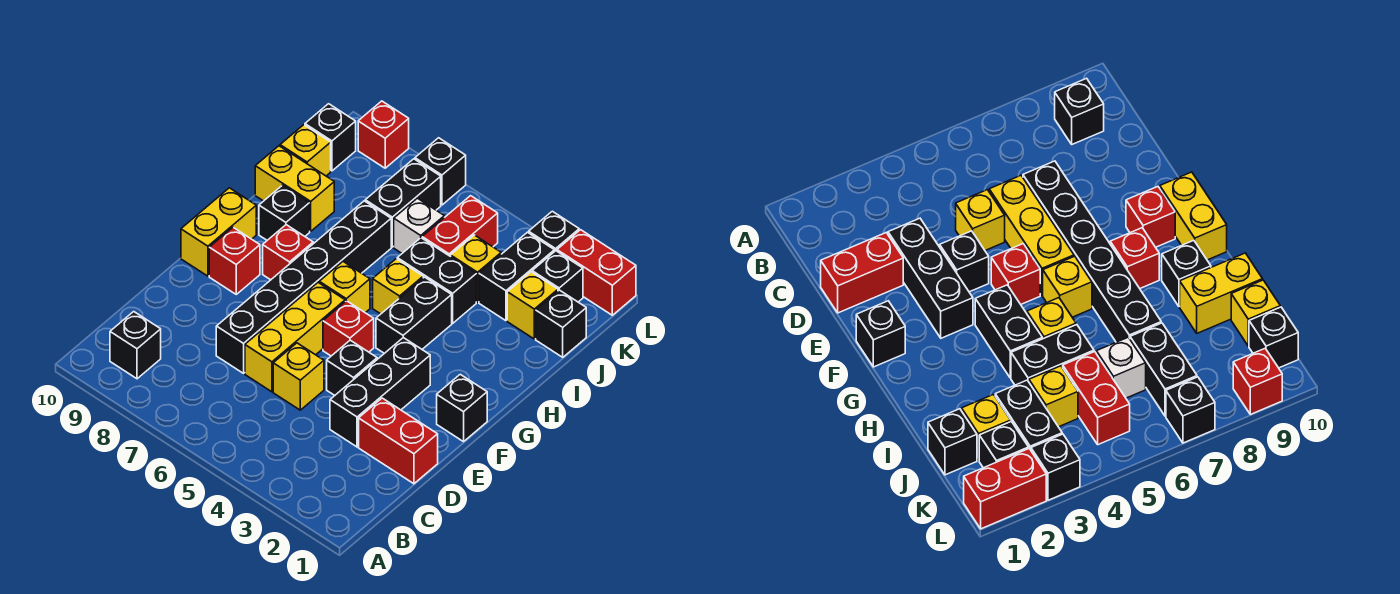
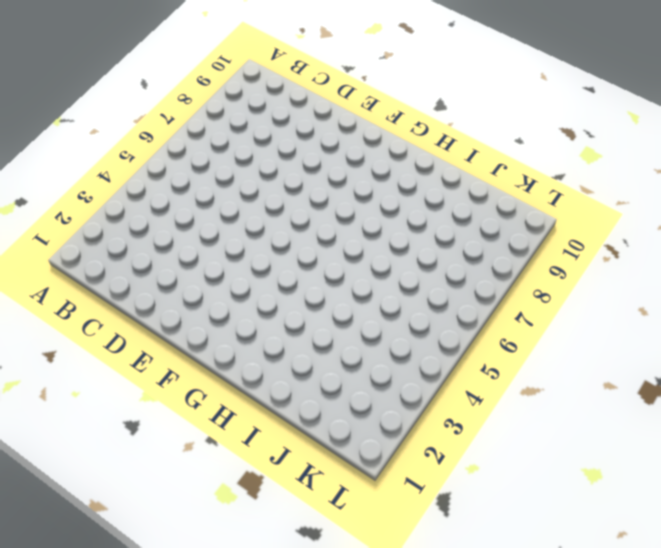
none -> black brick B9 level 1
none -> red brick D1:D2 level 1
none -> black brick D3:F3 level 1
none -> yellow brick D5 level 1

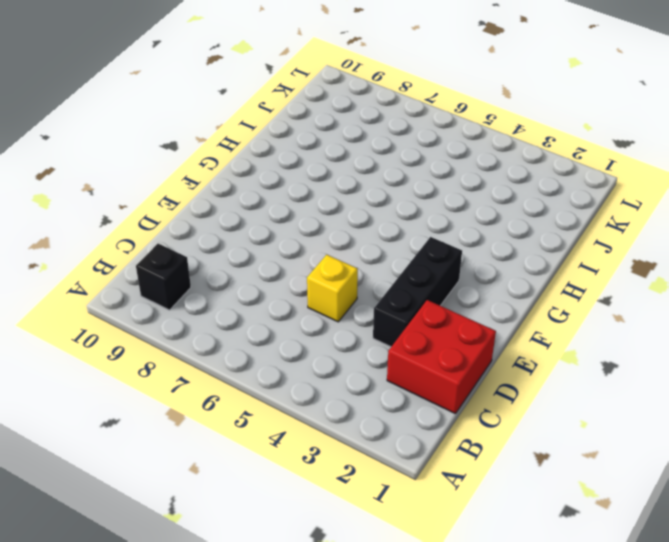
red brick C1:D2 level 1 -> red brick D1:D2 level 1
none -> yellow brick D6:F6 level 1
none -> black brick D7:I7 level 1
none -> black brick E4 level 1
none -> black brick F1 level 1

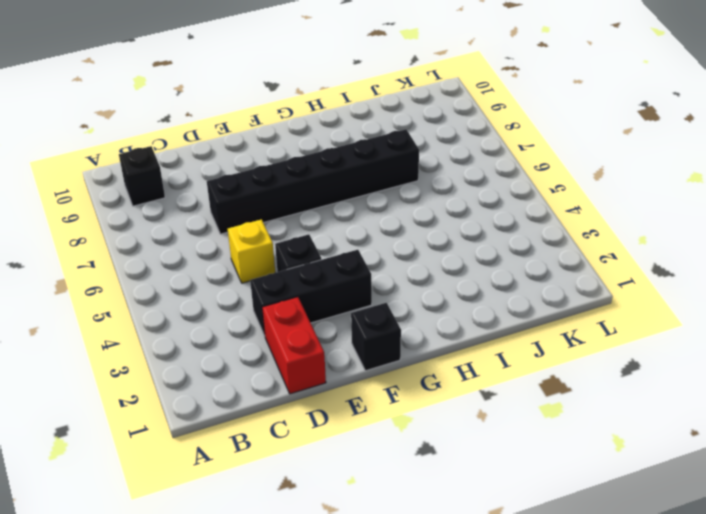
none -> yellow brick D6:F6 level 1
none -> red brick F5 level 1
none -> red brick F9 level 1
none -> yellow brick F10:G10 level 1

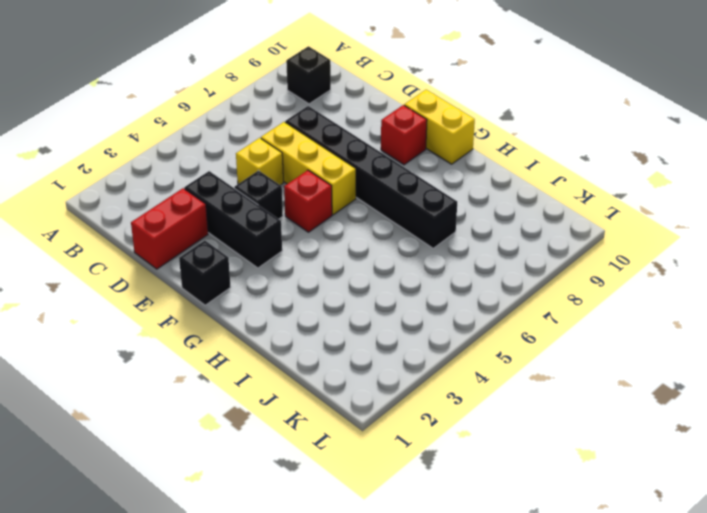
none -> black brick G4:H4 level 1
none -> yellow brick G6 level 1
none -> red brick G8 level 1
none -> yellow brick H5 level 1

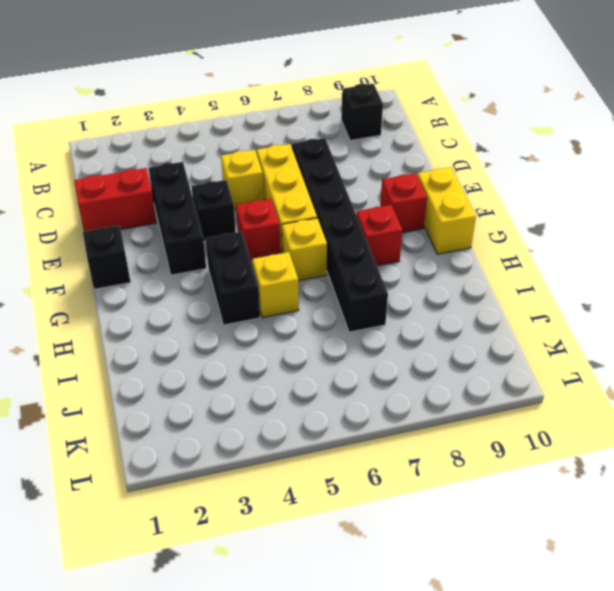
none -> black brick H9 level 1
none -> black brick I4:I5 level 1
none -> yellow brick I9:I10 level 1
none -> black brick J1 level 1

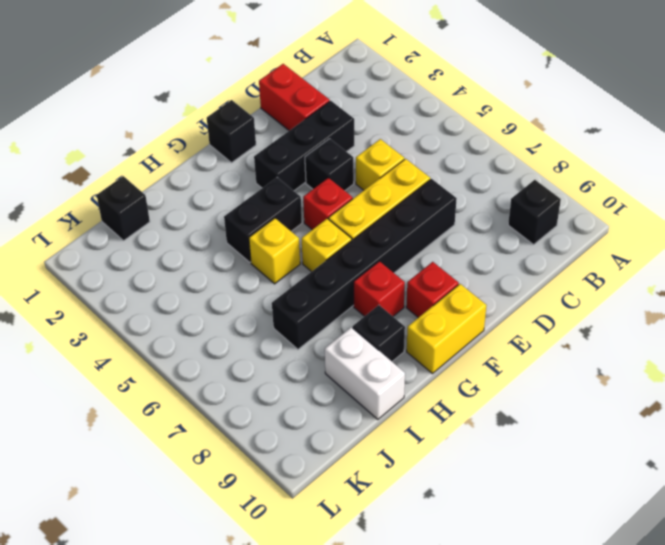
white brick I9:I10 level 1 -> yellow brick I9:I10 level 1
none -> black brick I4:I5 level 1
none -> yellow brick J2 level 1
none -> black brick J3:K3 level 1
none -> yellow brick J4 level 1

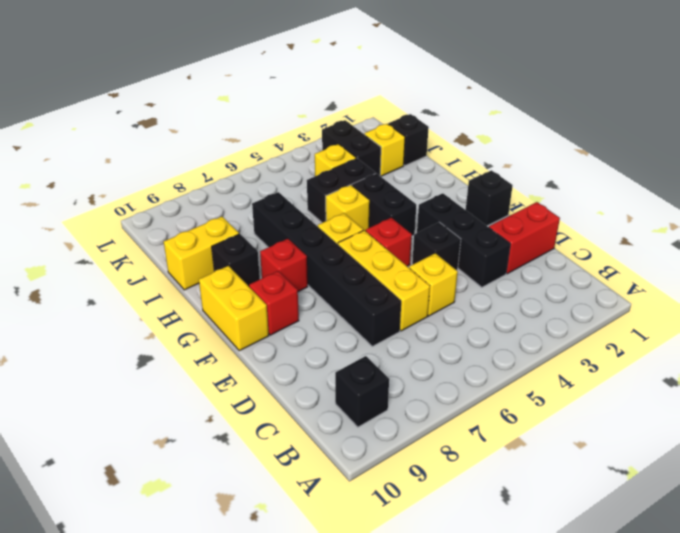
none -> red brick J5:K5 level 1
none -> white brick J6 level 1
none -> black brick J7:K7 level 1
none -> yellow brick J10 level 1

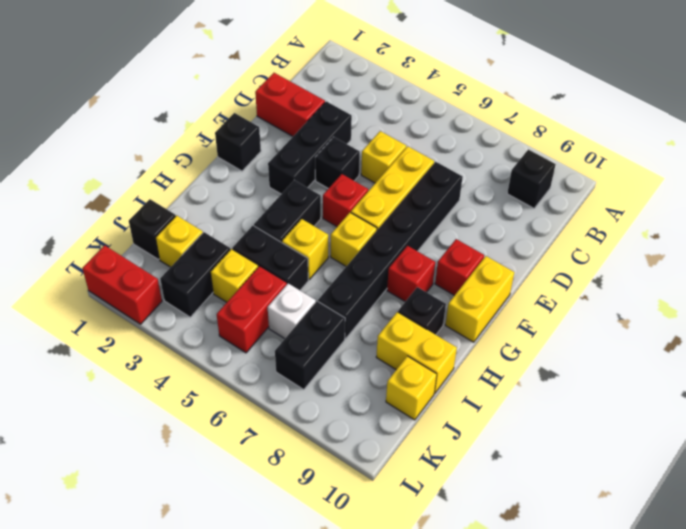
none -> black brick K2 level 1
none -> black brick K10 level 1
none -> black brick L3 level 1
none -> black brick L7 level 1

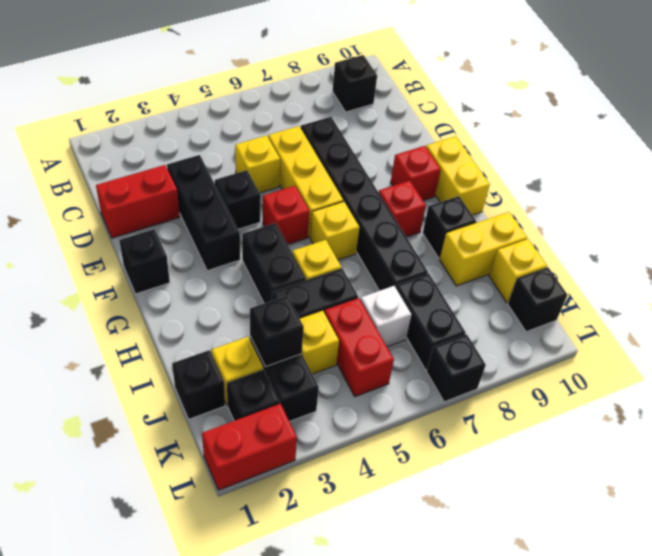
black brick J3 level 2 -> black brick L3 level 1
none -> red brick L9 level 1

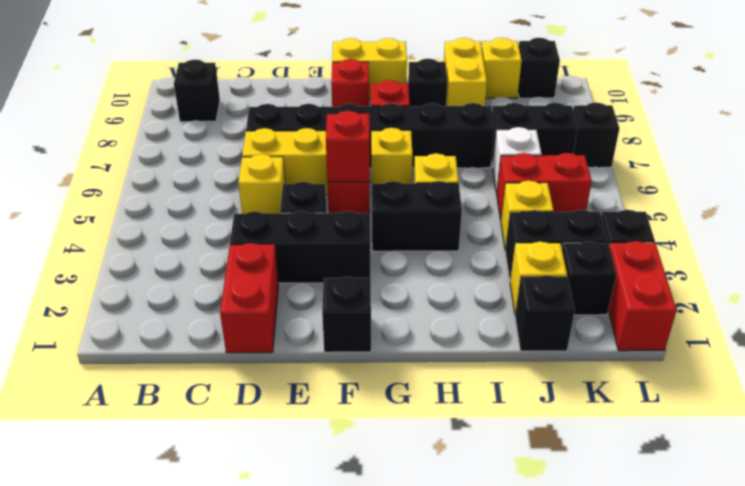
red brick F5 level 2 -> red brick L9 level 1
none -> black brick I4:I5 level 1

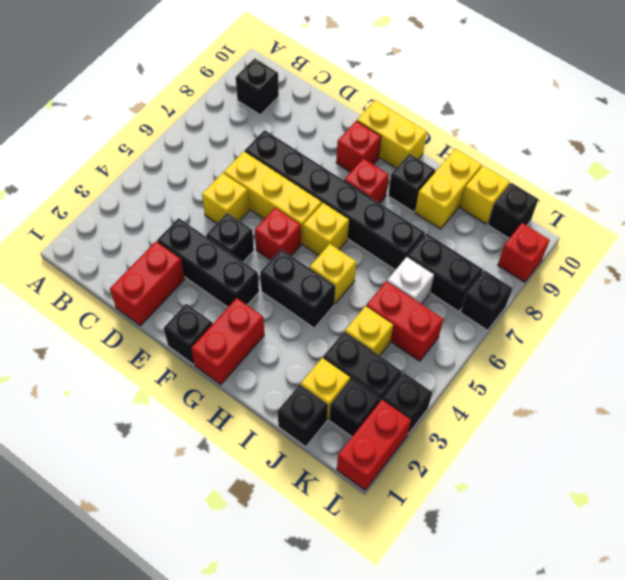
red brick G1:G2 level 1 -> none
none -> black brick I4:I5 level 1

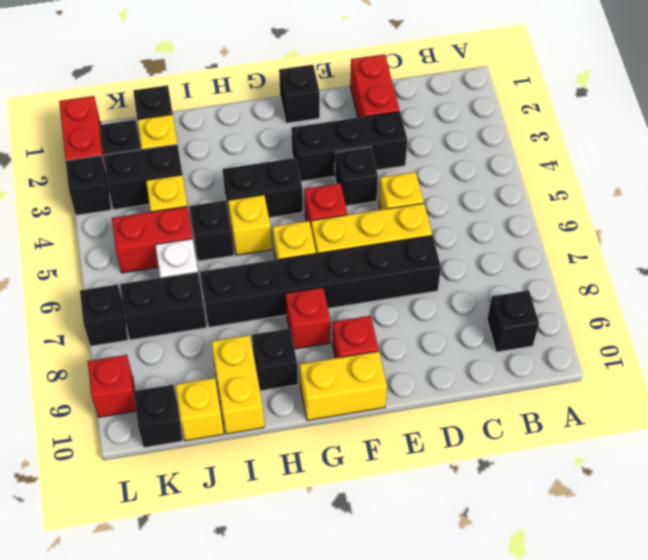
black brick I5 level 1 -> black brick I4:I5 level 1

